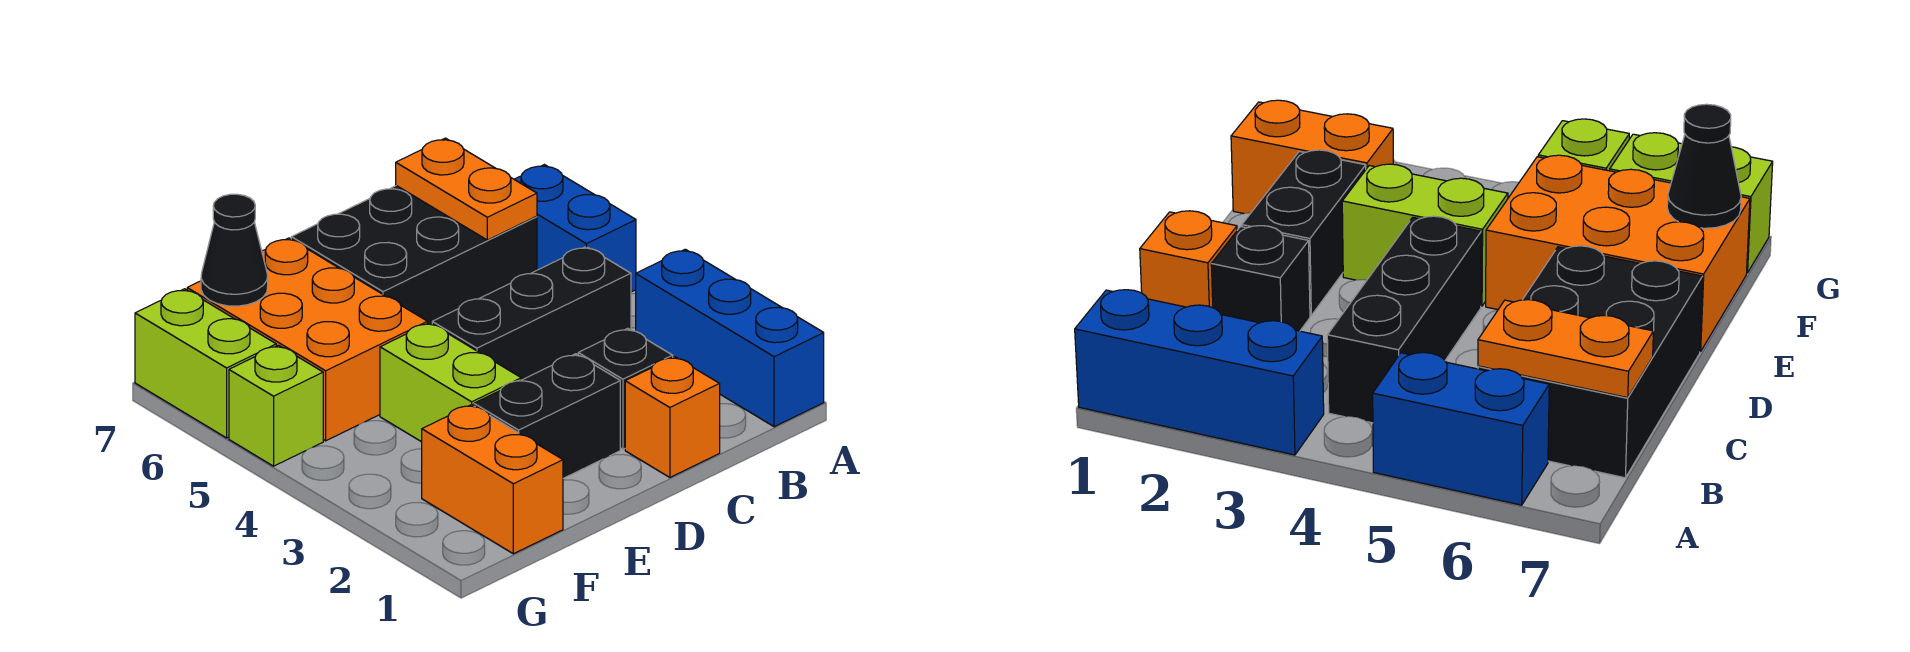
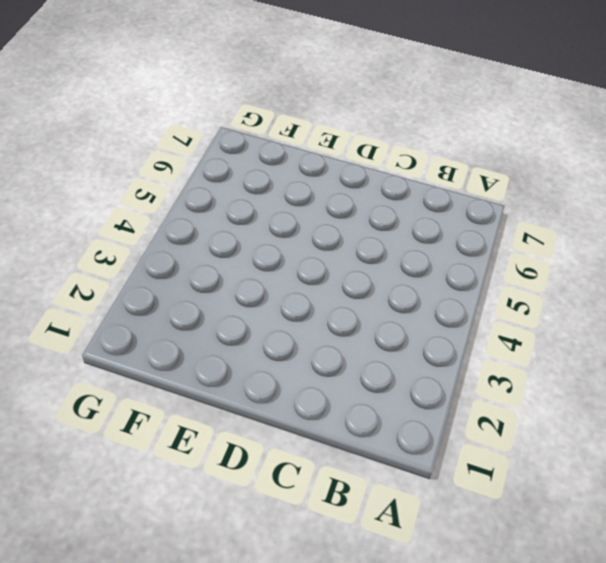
none -> blue brick A1:A3 level 1
none -> blue brick A5:A6 level 1
none -> black brick B4:D4 level 1

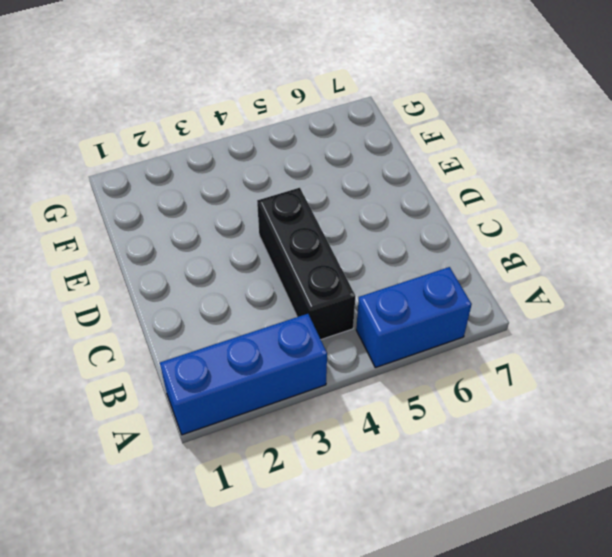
none -> black brick B6:D7 level 1
none -> orange brick C1 level 1
none -> black brick C2 level 1

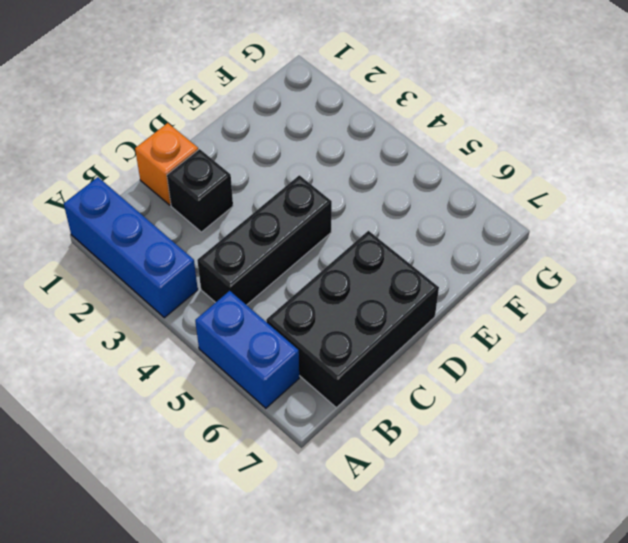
none -> black brick D2:E2 level 1
none -> lime brick E3:E4 level 1
none -> orange brick E5:F7 level 1

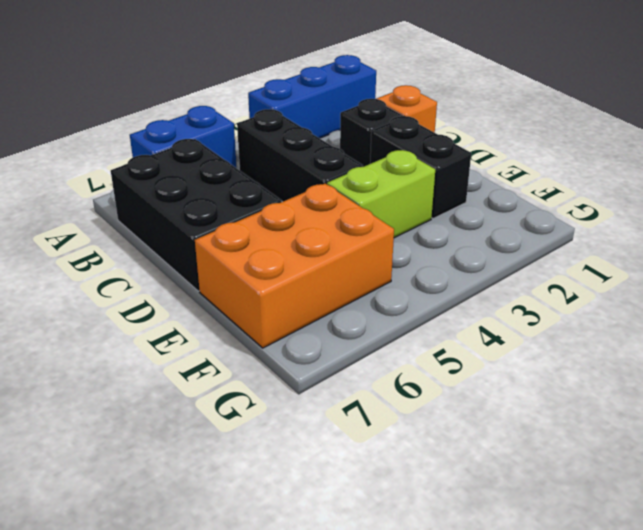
none -> orange brick F1:F2 level 1
none -> lime brick G5 level 1
none -> lime brick G6:G7 level 1

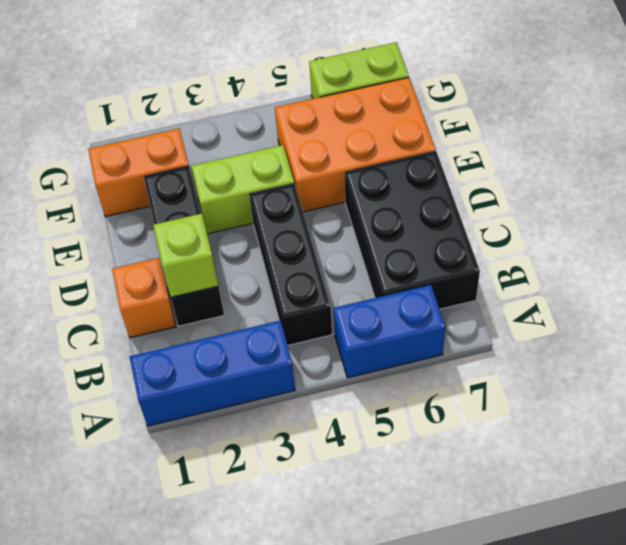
lime brick C2 level 2 -> lime brick G5 level 1
none -> orange plate B6:B7 level 2
none -> black cone F7 level 2

